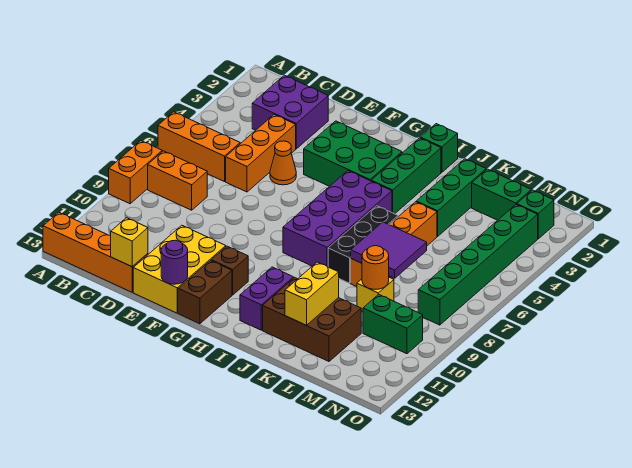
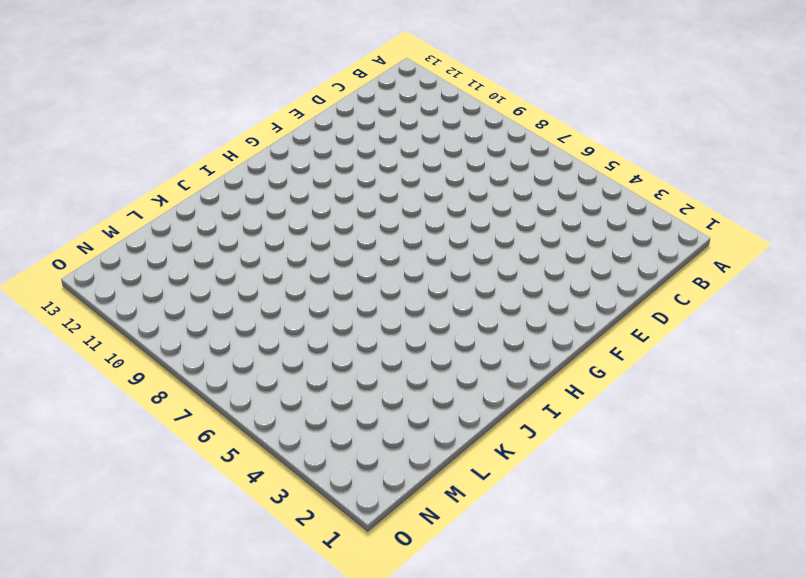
none -> orange brick A6:C6 level 1
none -> orange brick A8:A9 level 1
none -> orange brick A13:D13 level 1

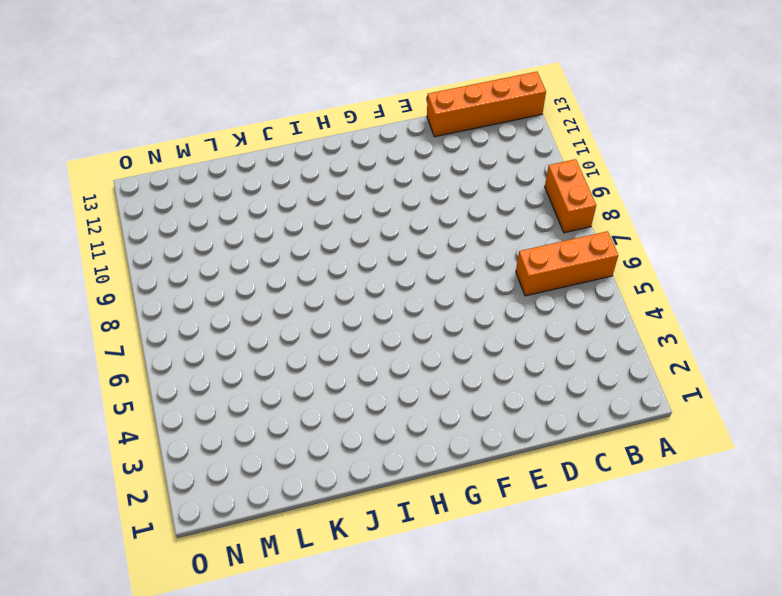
none -> orange brick B8:C8 level 1
none -> purple brick C2:D3 level 1
none -> orange brick D4:D6 level 1

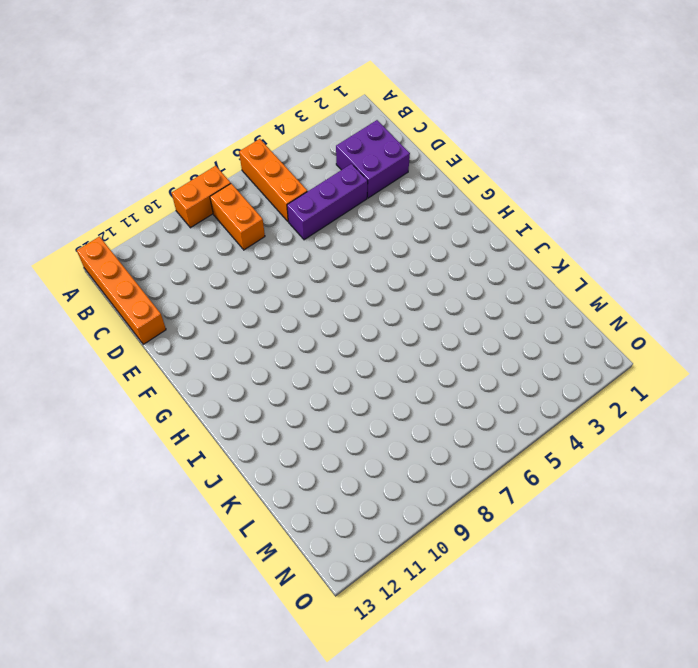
purple brick D4:D6 level 1 -> orange brick D4:D6 level 1
none -> orange cone E5 level 1
none -> yellow brick E11:F13 level 1
none -> green brick F3:H4 level 1

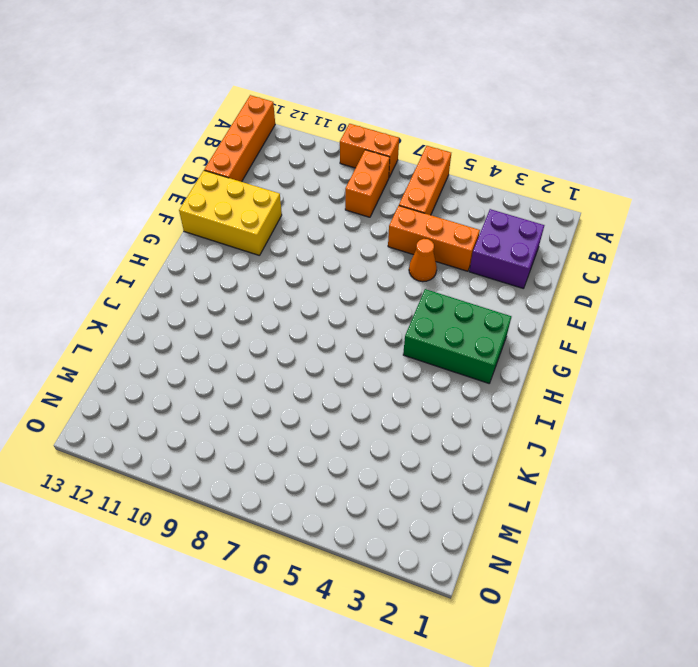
green brick G2:H4 level 1 -> green brick F3:H4 level 1
none -> brown brick G11 level 1
none -> brown brick G12:G13 level 1
none -> purple brick H5:I8 level 1

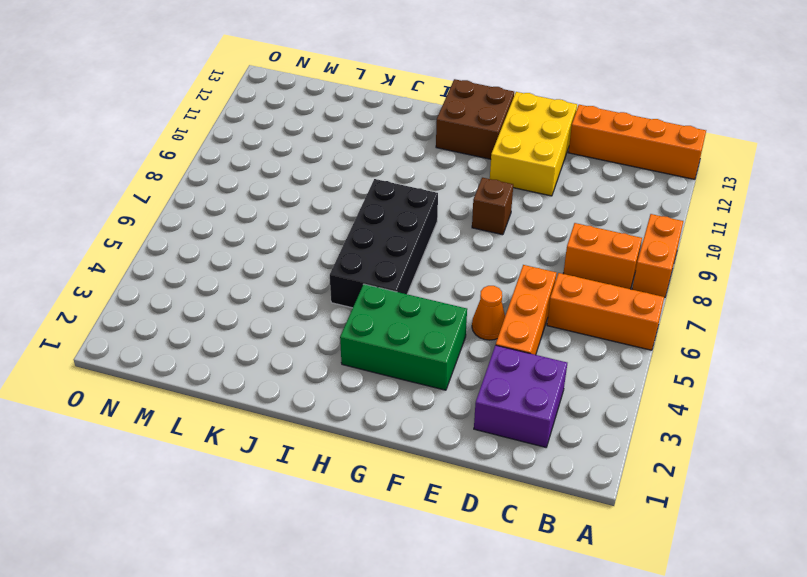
brown brick F9 level 1 -> brown brick G11 level 1
brown brick G12:H13 level 1 -> brown brick G12:G13 level 1
black brick H5:I8 level 1 -> purple brick H5:I8 level 1
none -> green brick I1 level 1
none -> green brick I2:I4 level 1
none -> purple brick I11:I12 level 1

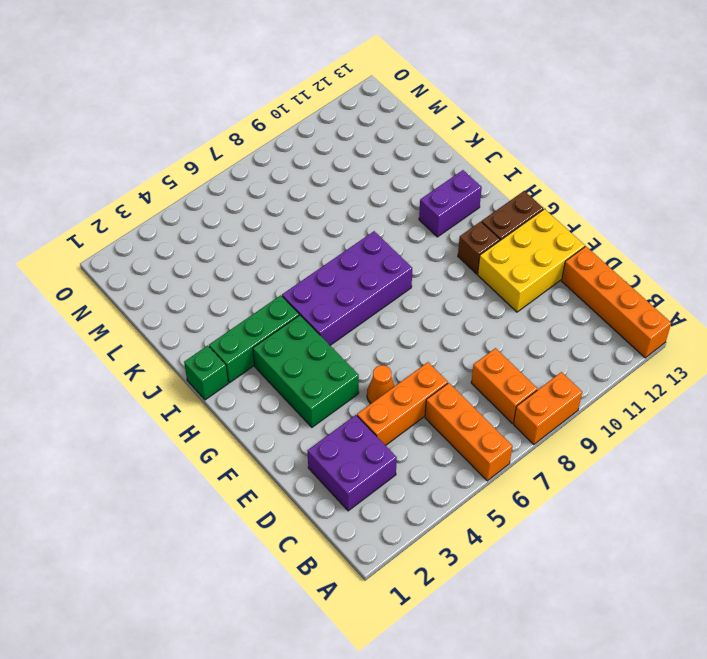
none -> black brick J6:J8 level 1
none -> brown brick J11:L12 level 1
none -> green brick K2:K4 level 1

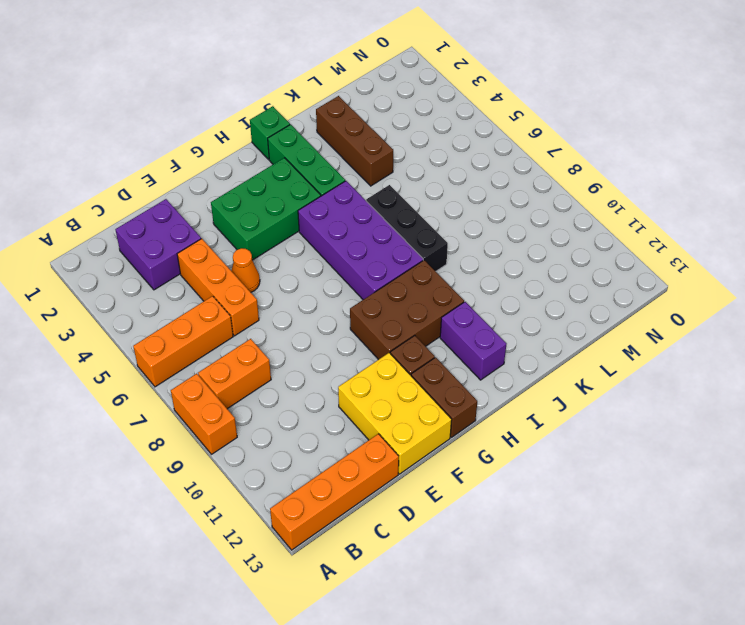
brown brick G9:I10 level 1 -> brown brick J11:L12 level 1
brown brick K2:K4 level 1 -> green brick K2:K4 level 1
none -> orange brick K5:K8 level 1
none -> green brick L2:M2 level 1
none -> yellow brick L9 level 1

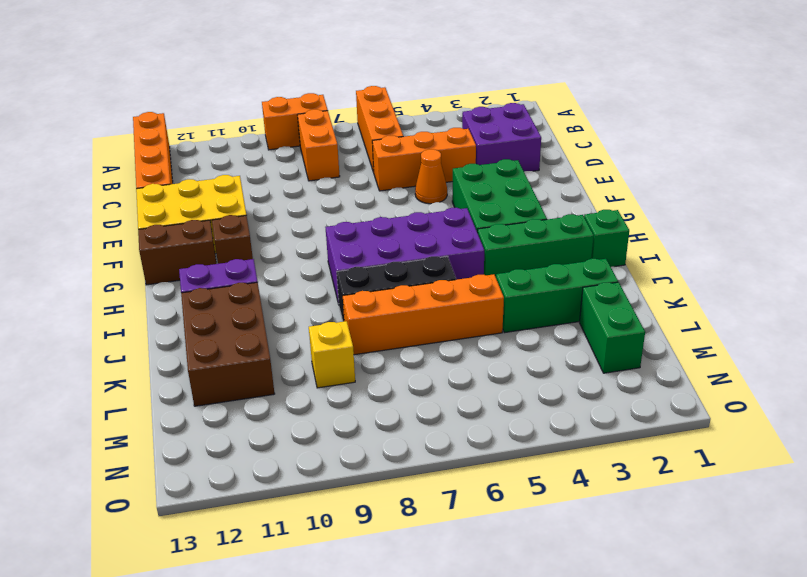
none -> green brick M10:N10 level 1
none -> green brick N2 level 1
none -> green brick N3:N8 level 1

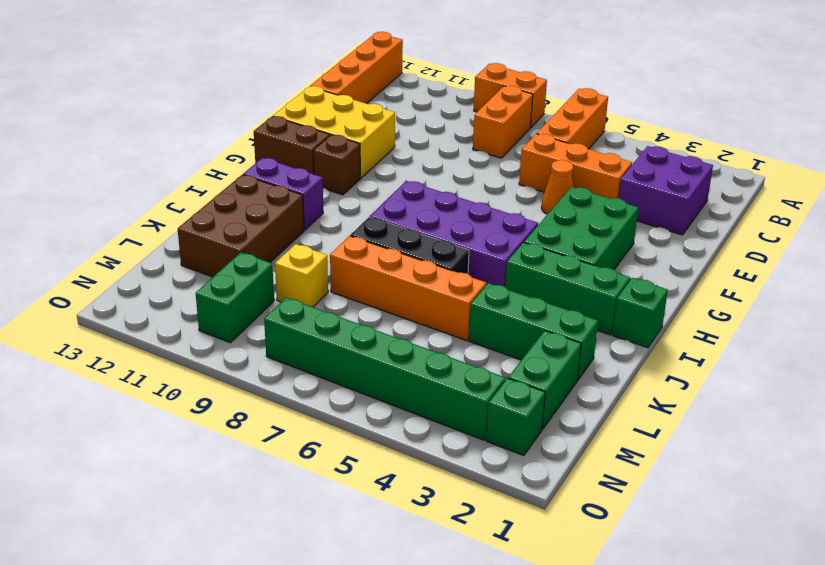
none -> yellow brick D13 level 2
none -> purple round brick F13 level 2
none -> purple tile K7:L8 level 2

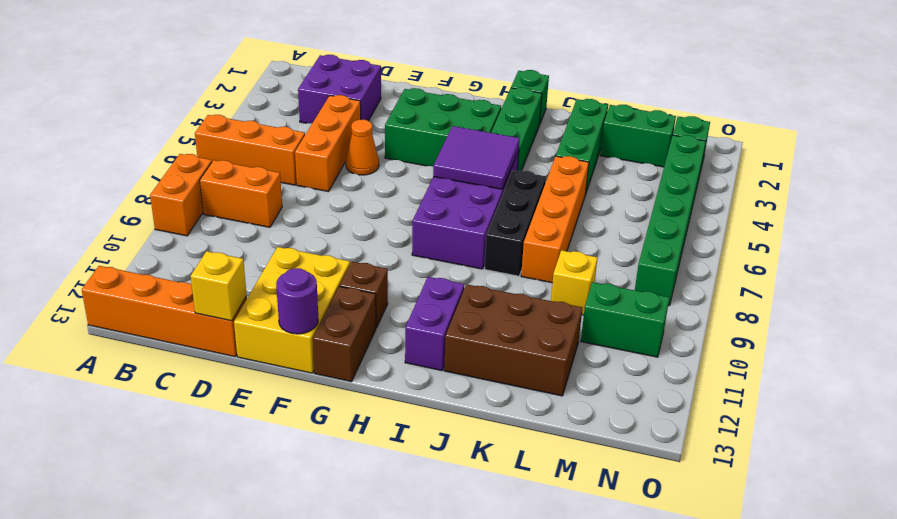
purple tile H5:I6 level 2 -> purple tile K7:L8 level 2
none -> yellow brick K11:K12 level 2
none -> orange round brick L9 level 2

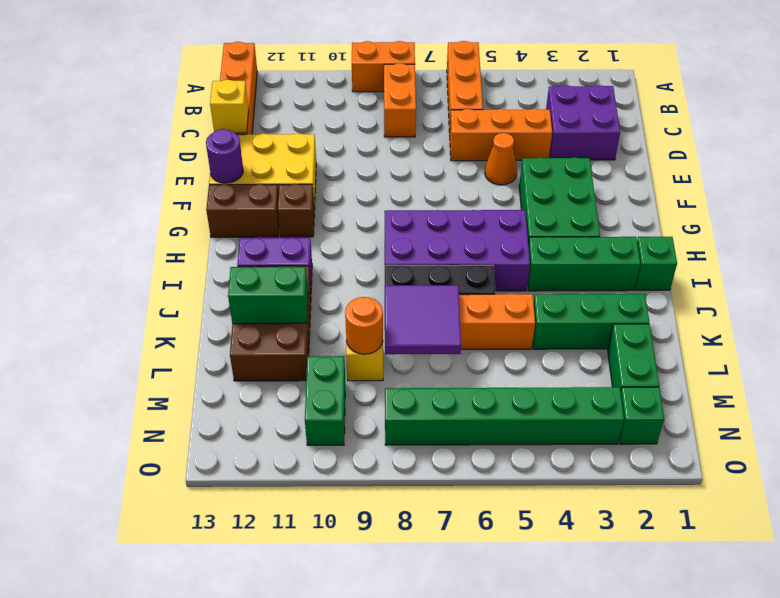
green brick K11:K12 level 2 -> yellow brick K11:K12 level 2

